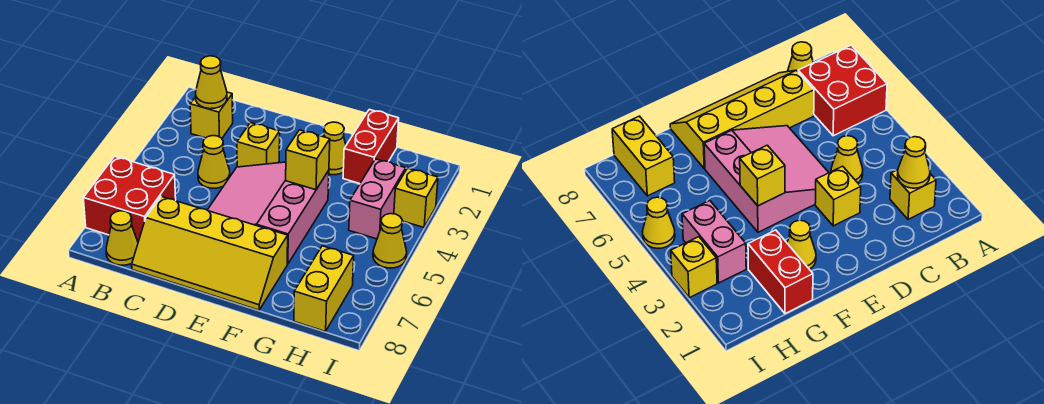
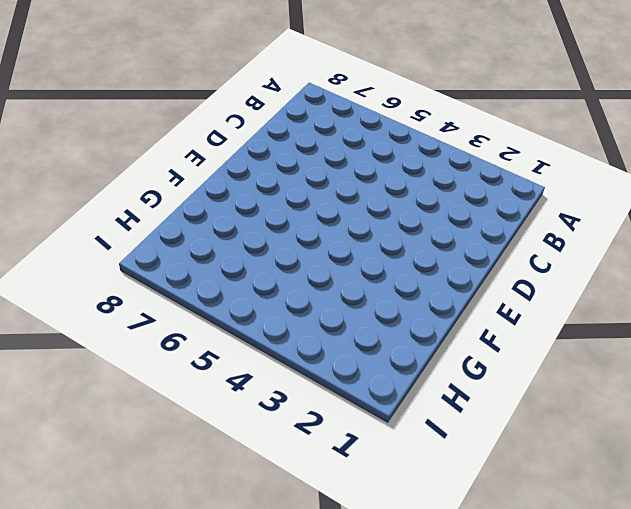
none -> red brick A6:B7 level 1
none -> yellow brick B2 level 1
none -> yellow cone B8 level 1

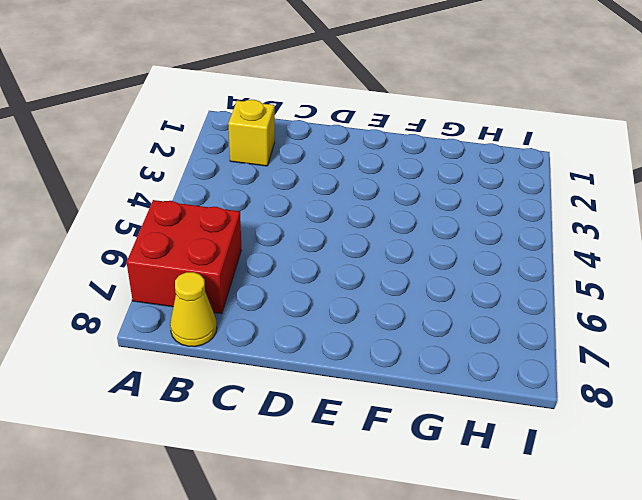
none -> yellow cone C4 level 1
none -> yellow slope C7:F8 level 1 top 7
none -> yellow brick D3 level 1

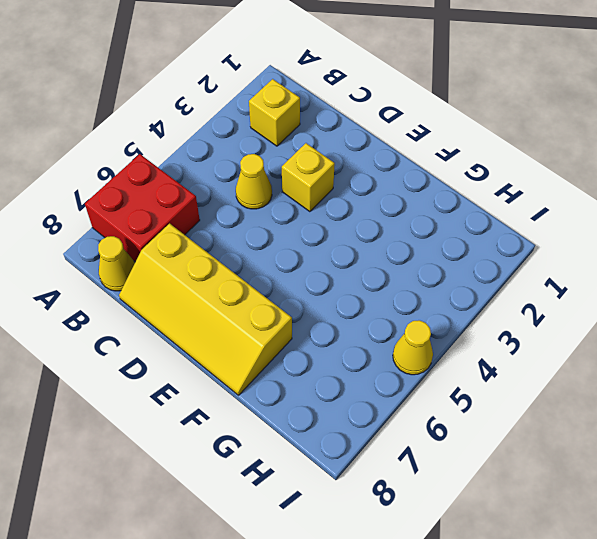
none -> pink slope D4:F6 level 1 top F
none -> yellow cone F2 level 1
none -> red brick G1:G2 level 1

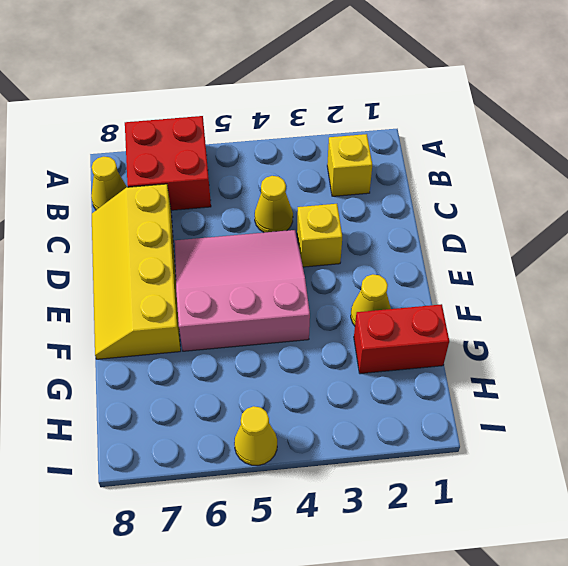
none -> pink brick H3:H4 level 1
none -> yellow brick H7:H8 level 1
none -> yellow brick I3 level 1

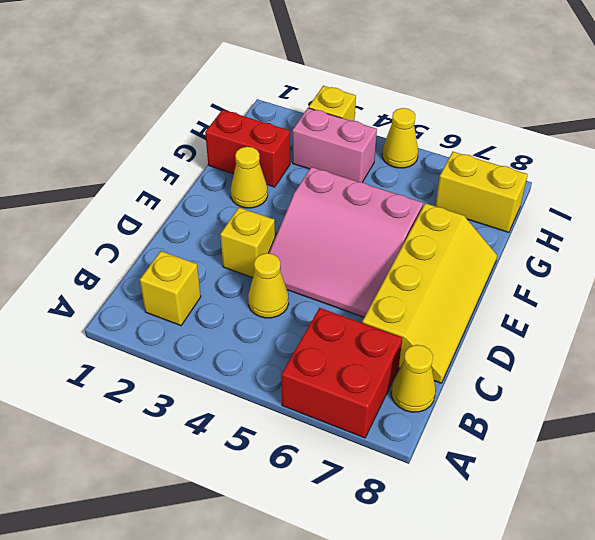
none -> yellow cone B2 level 2
none -> yellow brick F4 level 2

